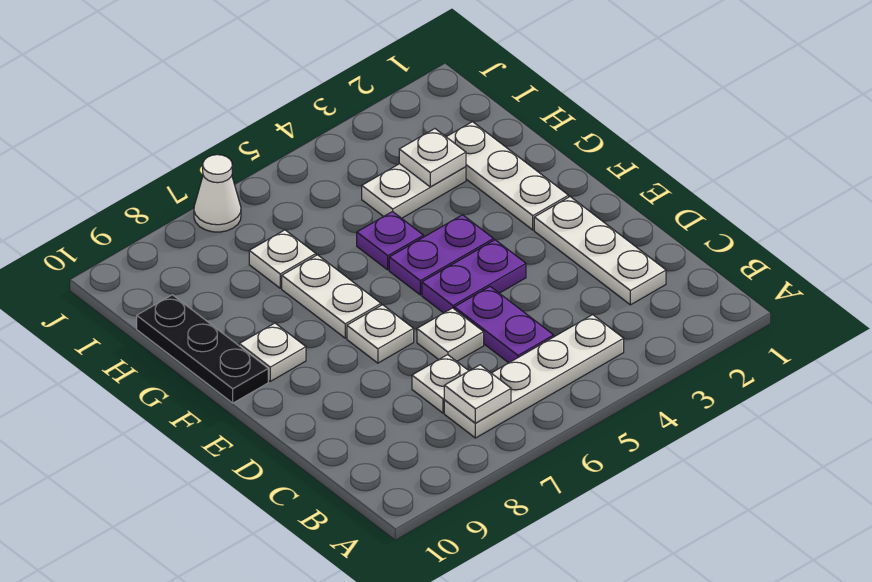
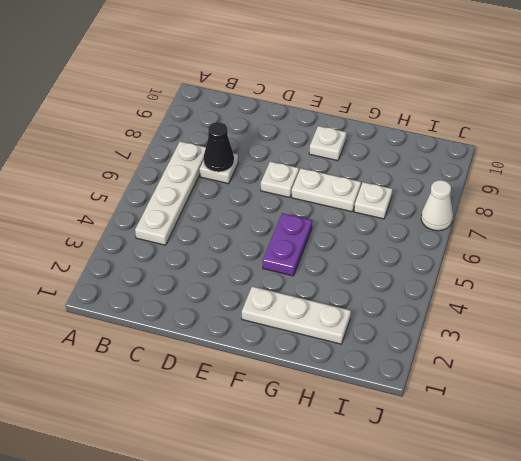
black cone C7 level 2 -> none
none -> white plate C2:E2 level 1
none -> purple plate C5:D5 level 1
none -> white plate D6 level 1

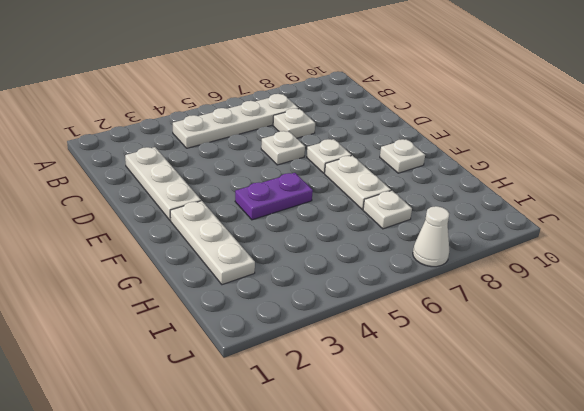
none -> purple plate C5:D5 level 1
none -> purple plate E4:E5 level 1
none -> black plate F10:H10 level 1

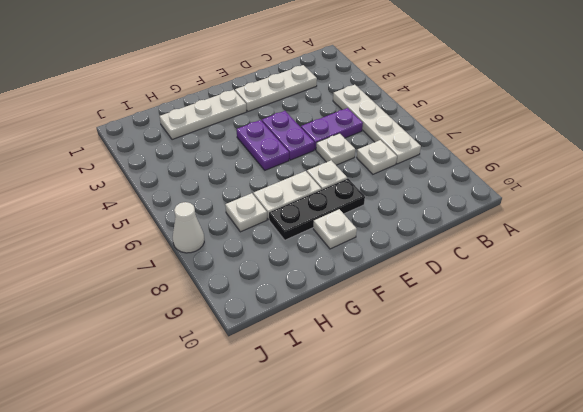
black plate E8:G8 level 1 -> black plate F10:H10 level 1
none -> purple plate G5 level 1
none -> white plate H3:H4 level 1
none -> white plate B7 level 2

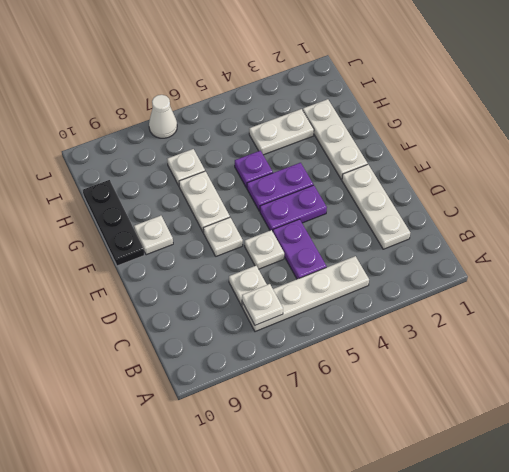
none -> white plate H3 level 2

